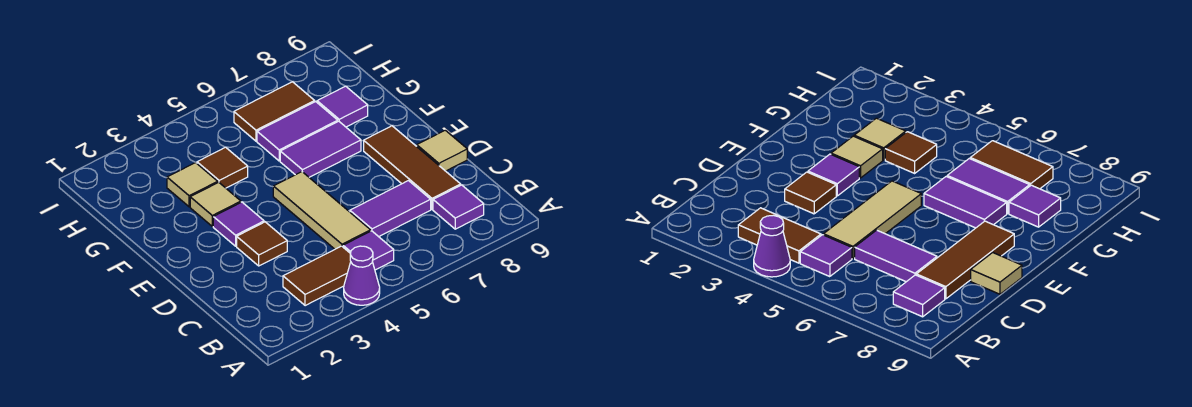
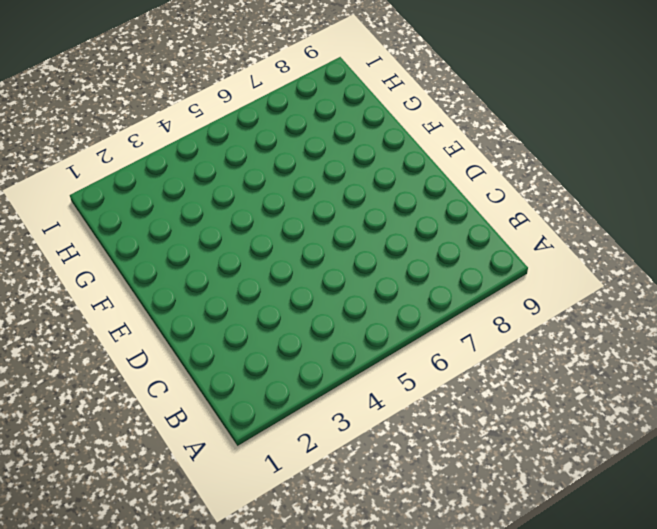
none -> purple cone A4 level 1
none -> brown tile B3:B4 level 1
none -> purple tile B5 level 1

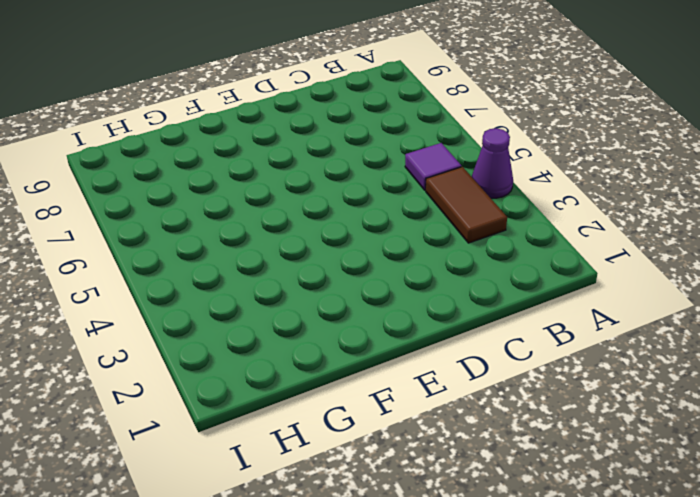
none -> purple tile B8 level 1
none -> tan tile C5:E5 level 1
none -> purple tile C6:C7 level 1

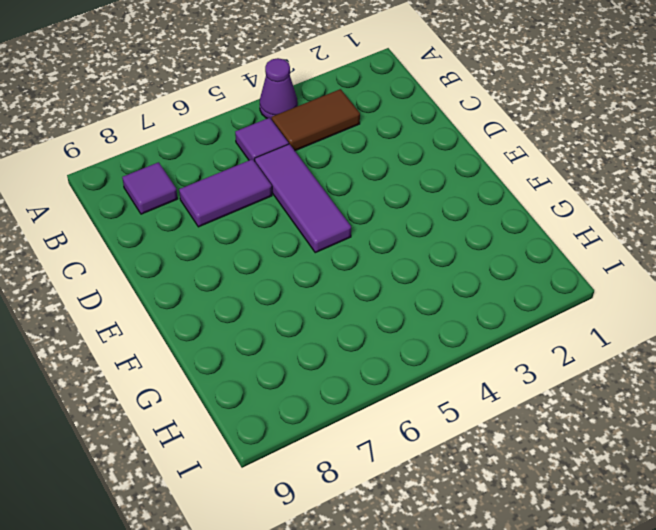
purple tile C5:E5 level 1 -> tan tile C5:E5 level 1
none -> brown tile C8:E8 level 1
none -> brown tile D3 level 1
none -> tan tile D9 level 1

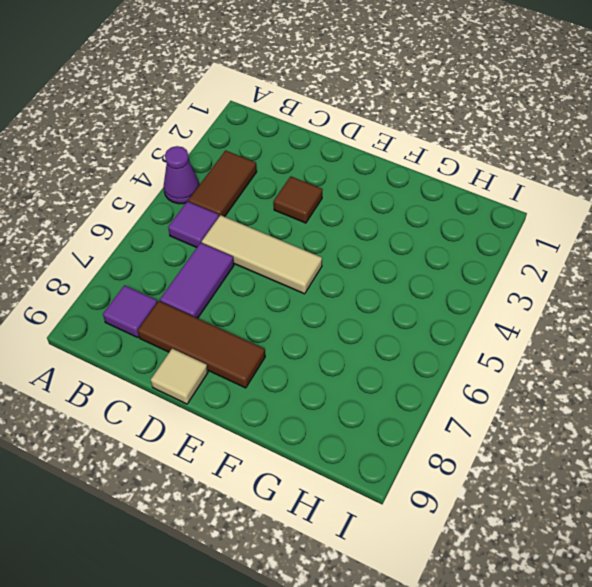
none -> purple tile E3 level 1
none -> tan tile F3 level 1
none -> purple tile F6:F7 level 1

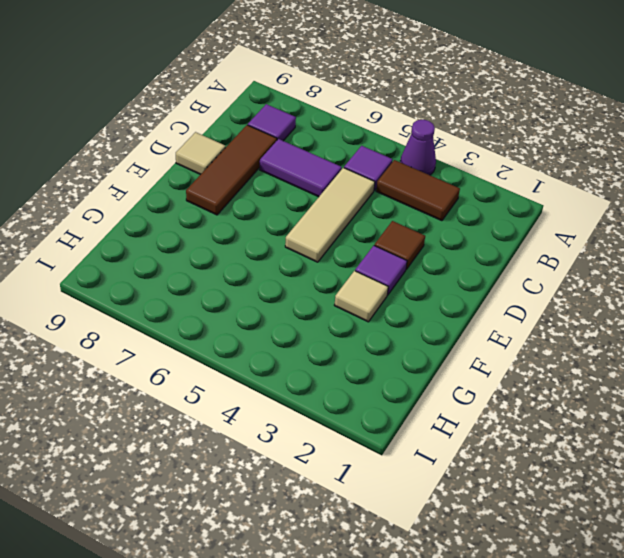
none -> purple tile F6:F7 level 1
none -> tan tile G3 level 1
none -> brown tile G4 level 1

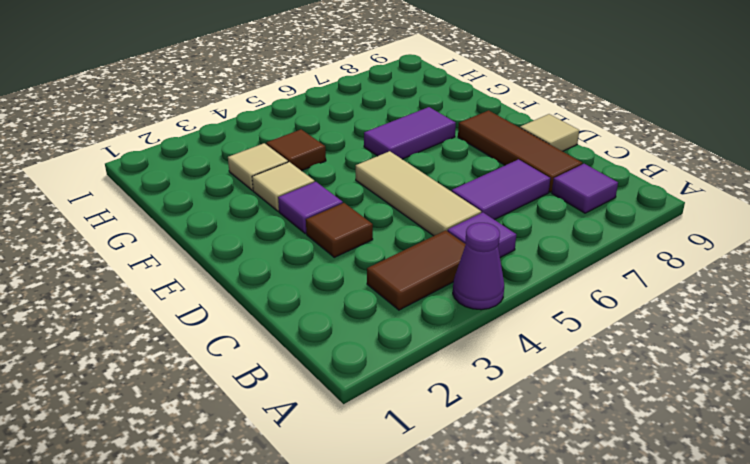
none -> purple tile G6:G7 level 1
none -> purple tile G8 level 1
none -> brown tile H6:H7 level 1

